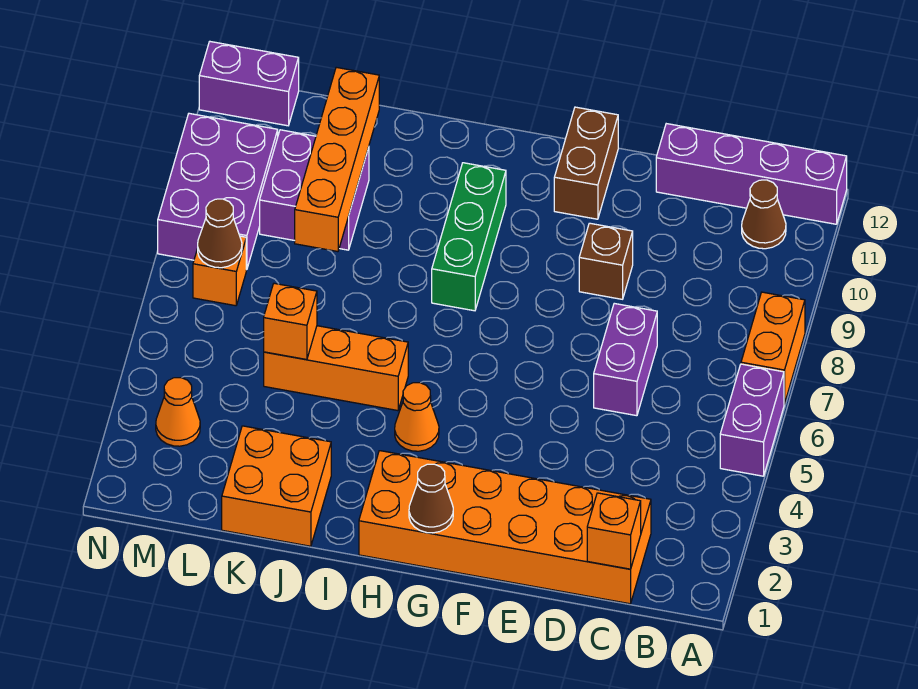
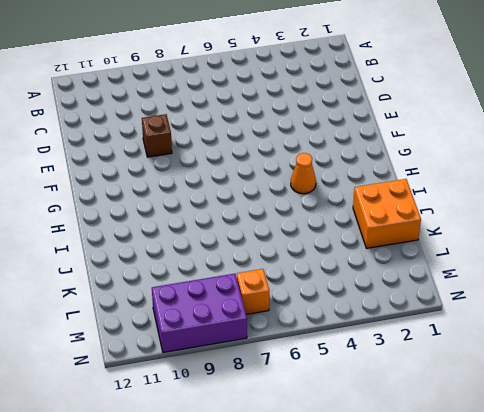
none -> purple brick A5:A6 level 1
none -> orange brick A7:A8 level 1
none -> purple brick A12:D12 level 1

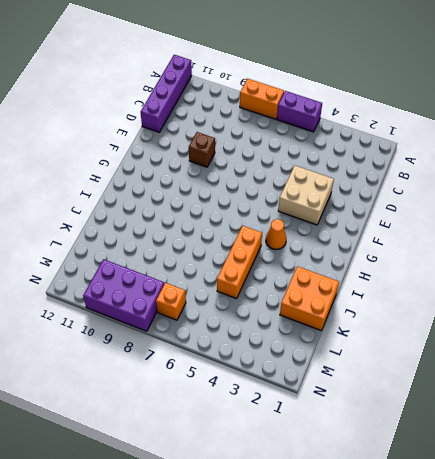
tan brick E3:F4 level 1 -> none
none -> brown cone B11 level 1
none -> orange brick C1:H2 level 1
none -> purple brick D6:D7 level 1

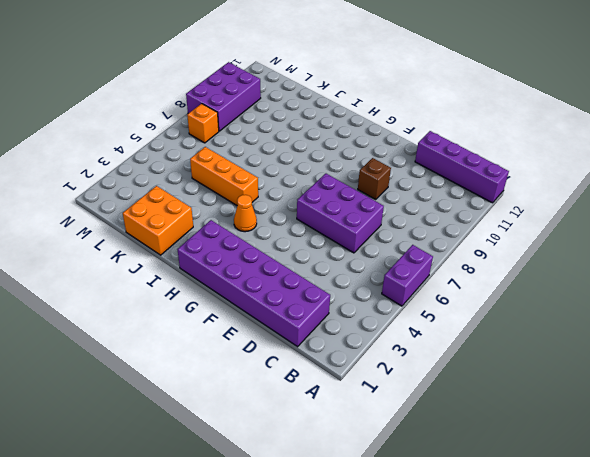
purple brick C1:H2 level 1 -> orange brick C1:H2 level 1
purple brick D6:F7 level 1 -> purple brick D6:D7 level 1
none -> orange brick A7:A8 level 1
none -> brown cone B11 level 1
none -> brown brick F11:F12 level 1

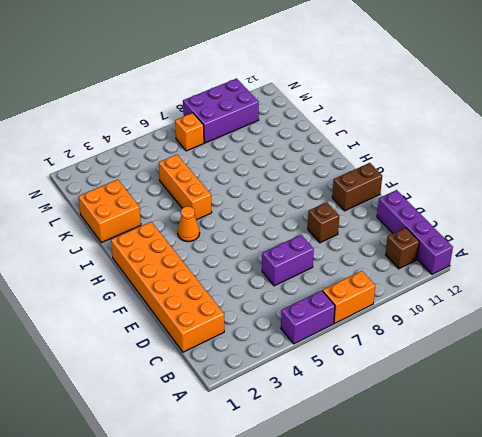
brown brick B11 level 1 -> brown cone B11 level 1
none -> green brick H8:H10 level 1
none -> purple brick K9:L10 level 1
none -> orange cone M3 level 1

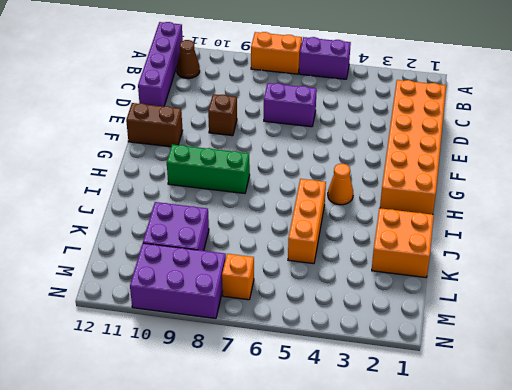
none -> orange cone M3 level 1
none -> purple brick M12:N12 level 1
none -> orange brick C1 level 2

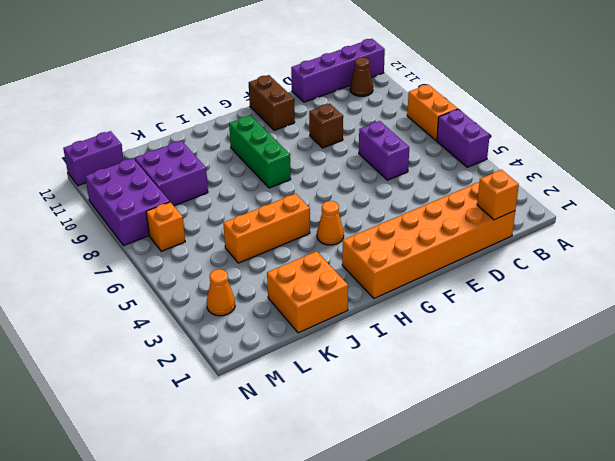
none -> brown cone G1 level 2
none -> orange brick K5 level 2
none -> orange brick K8:K11 level 2

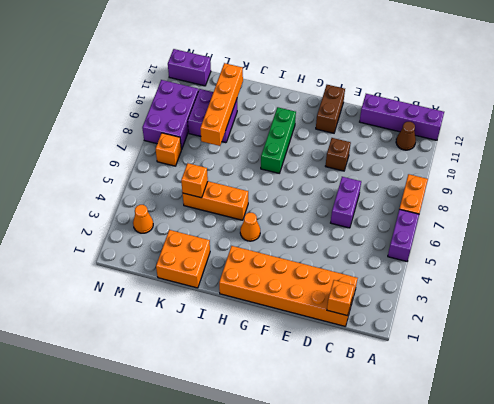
none -> brown cone G1 level 2
none -> brown cone M7 level 2

